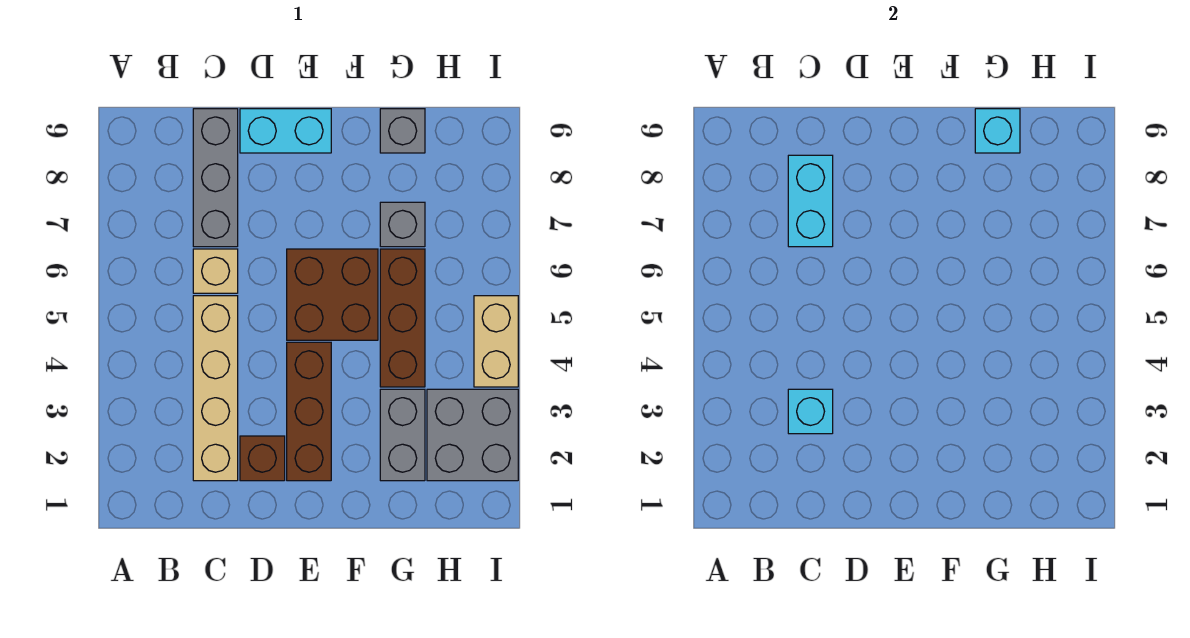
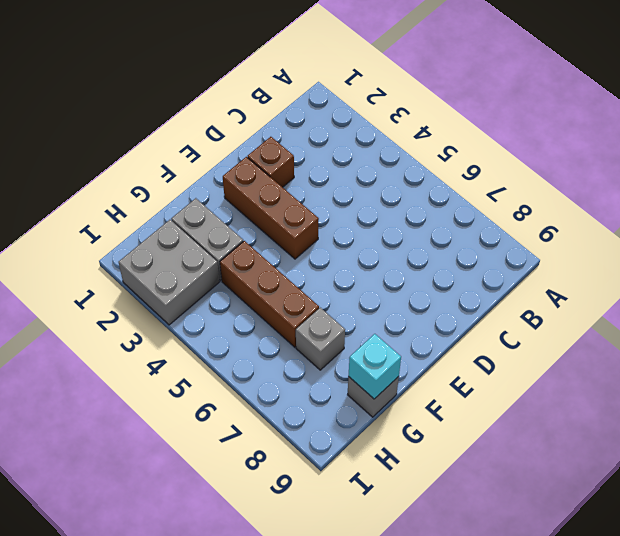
none -> tan brick C2:C5 level 1
none -> tan brick C6 level 1
none -> grey brick C7:C9 level 1

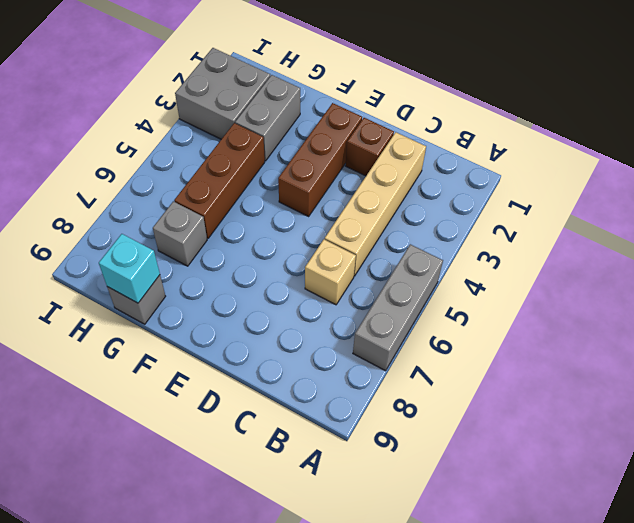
grey brick A5:A7 level 1 -> grey brick C7:C9 level 1
none -> cyan brick D9:E9 level 1
none -> brown brick E5:F6 level 1
none -> tan brick I4:I5 level 1

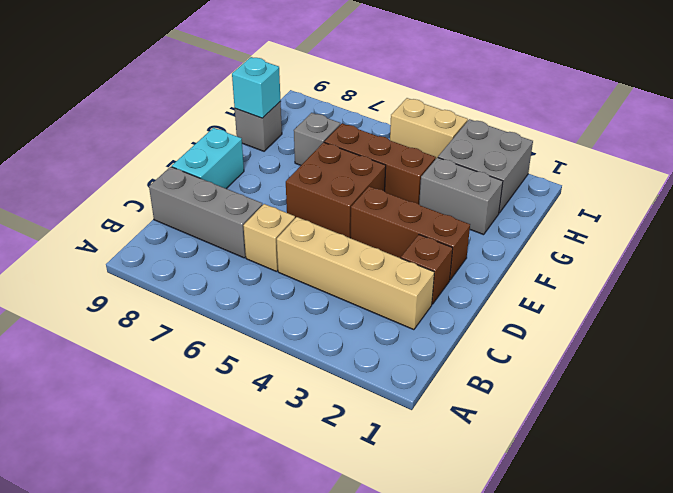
none -> cyan brick C3 level 2
none -> cyan brick C7:C8 level 2

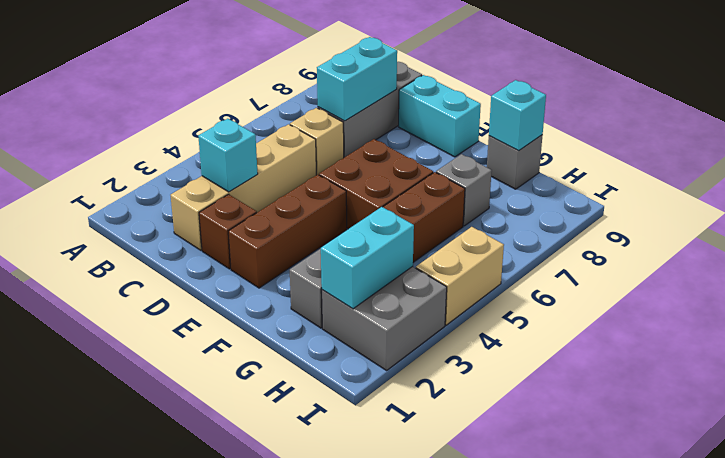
cyan brick H2:H3 level 2 -> none

